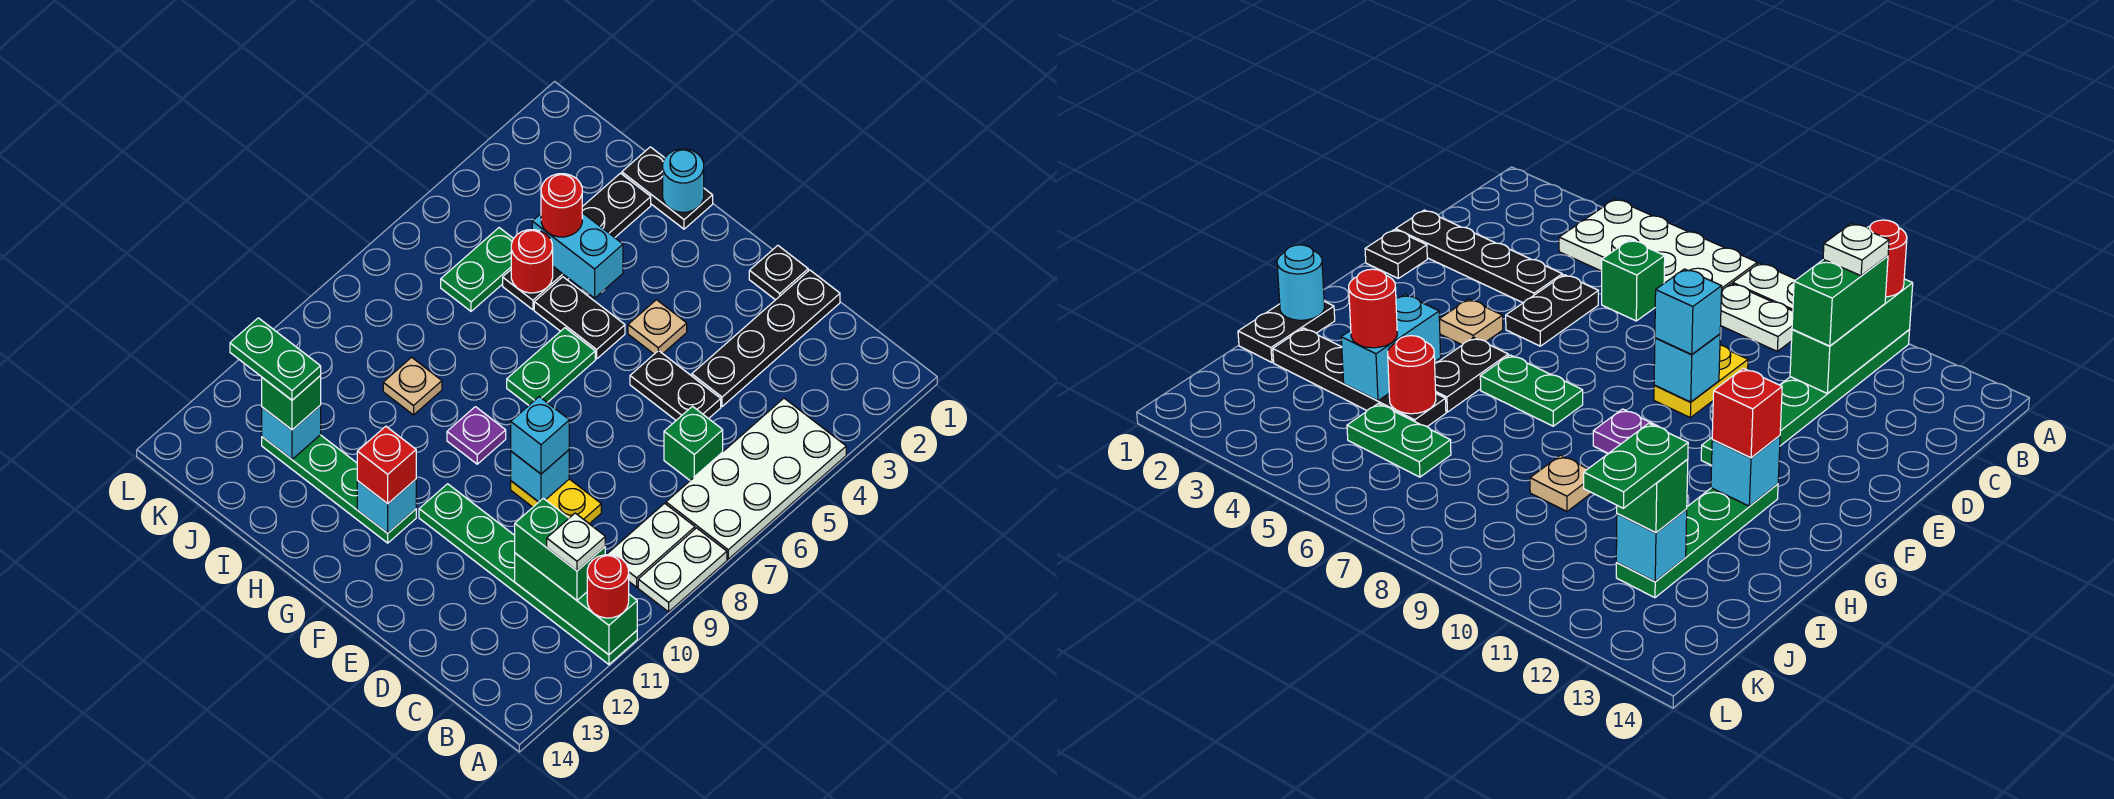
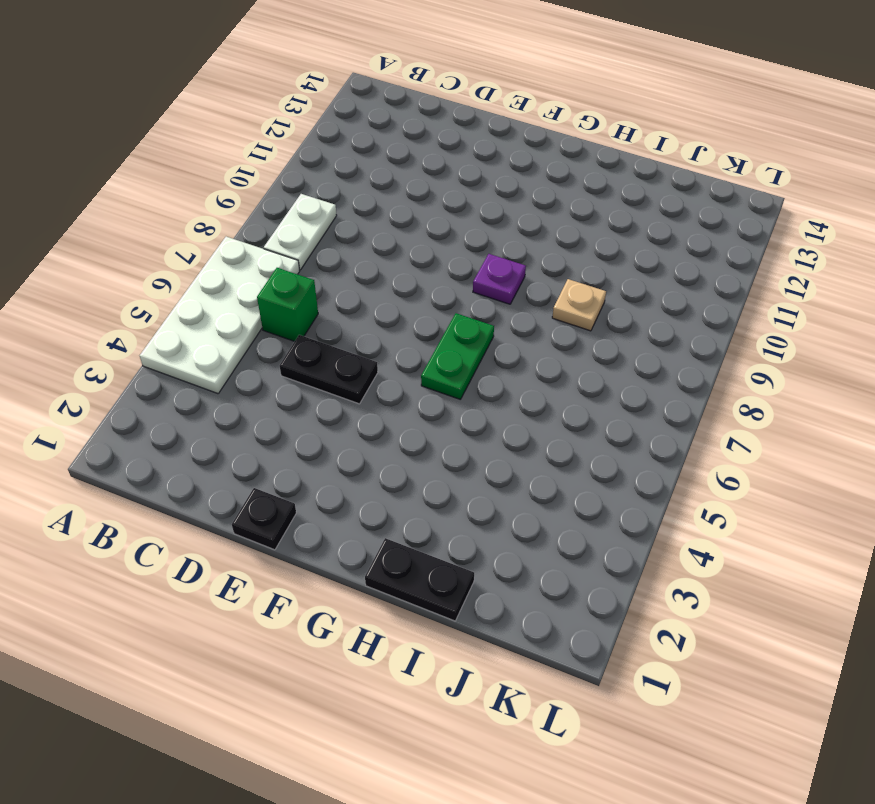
none -> white plate A8:A9 level 1
none -> green plate A11:F11 level 1
none -> black plate D1:D4 level 1
none -> yellow plate D9:E9 level 1

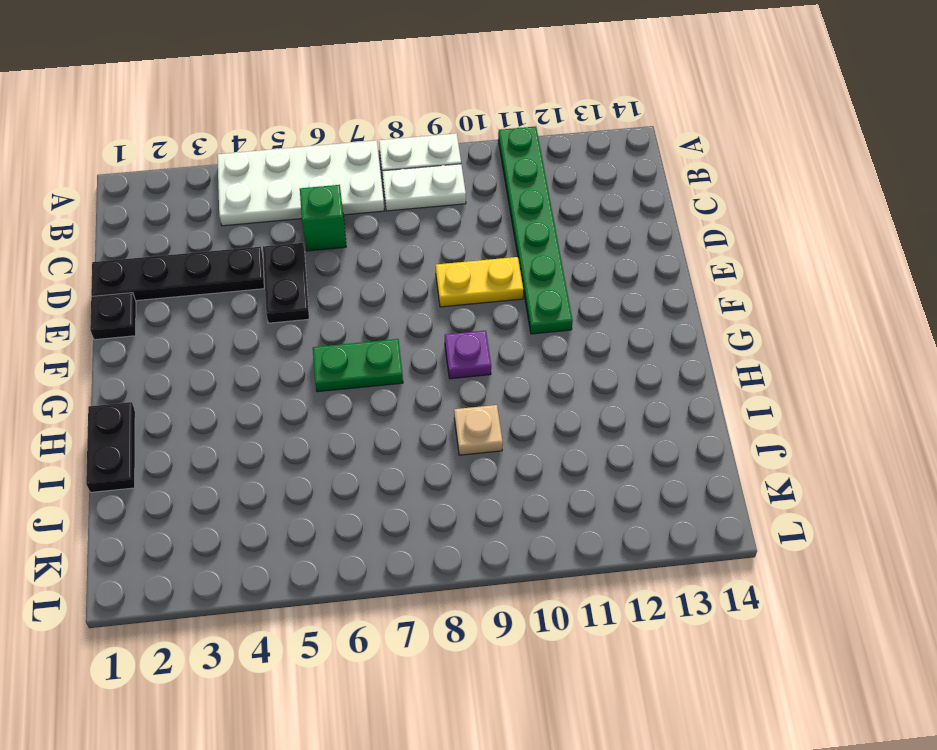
yellow plate E9:E10 level 1 -> yellow plate D9:E9 level 1
none -> tan plate F4 level 1
none -> black plate G5:H5 level 1
none -> green plate G12:J12 level 1
none -> black plate I2:I5 level 1

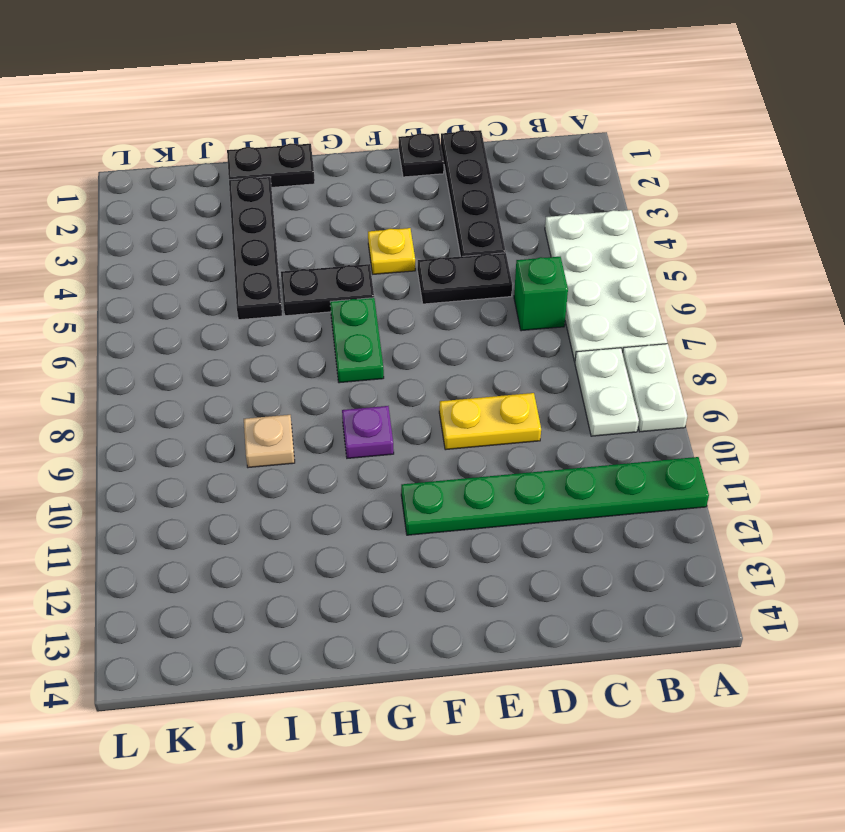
yellow plate F4 level 1 -> tan plate F4 level 1
none -> green plate G12:J12 level 1
none -> green plate J5:J6 level 1
none -> green brick A11:C11 level 2
none -> cyan brick E9 level 2

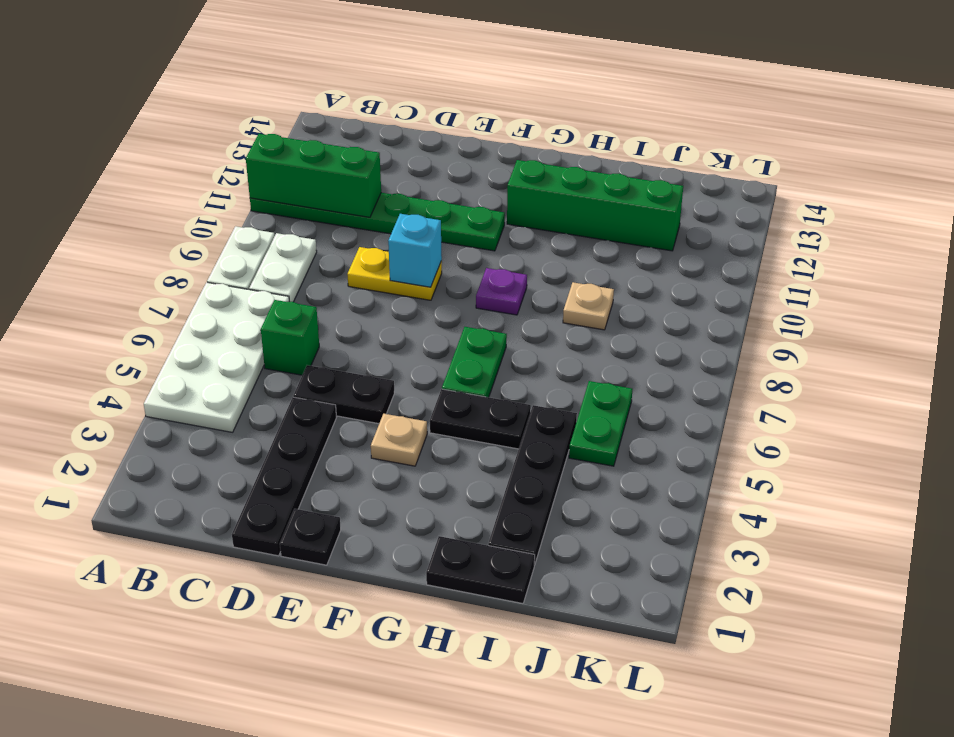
green brick G12:J12 level 1 -> green plate G12:J12 level 1
none -> cyan brick G12 level 2
none -> cyan round brick H1 level 2
none -> cyan brick H4:I4 level 2
none -> red round brick I5 level 2

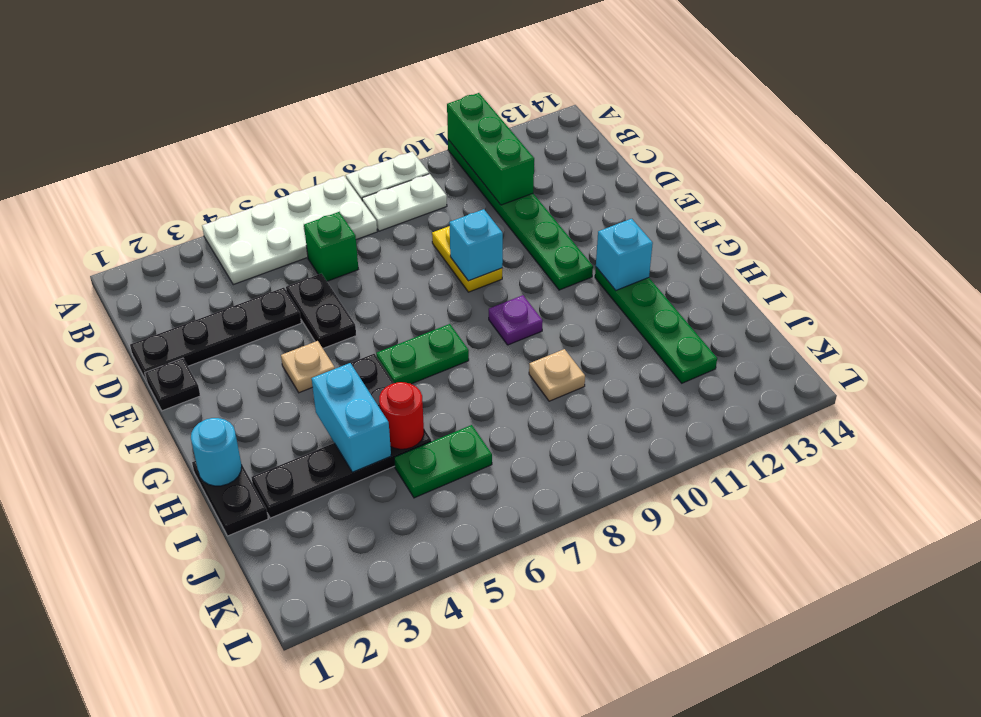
none -> cyan brick J12 level 2
none -> red round brick A11 level 3
none -> green brick B11:C11 level 3
none -> cyan brick E9 level 3

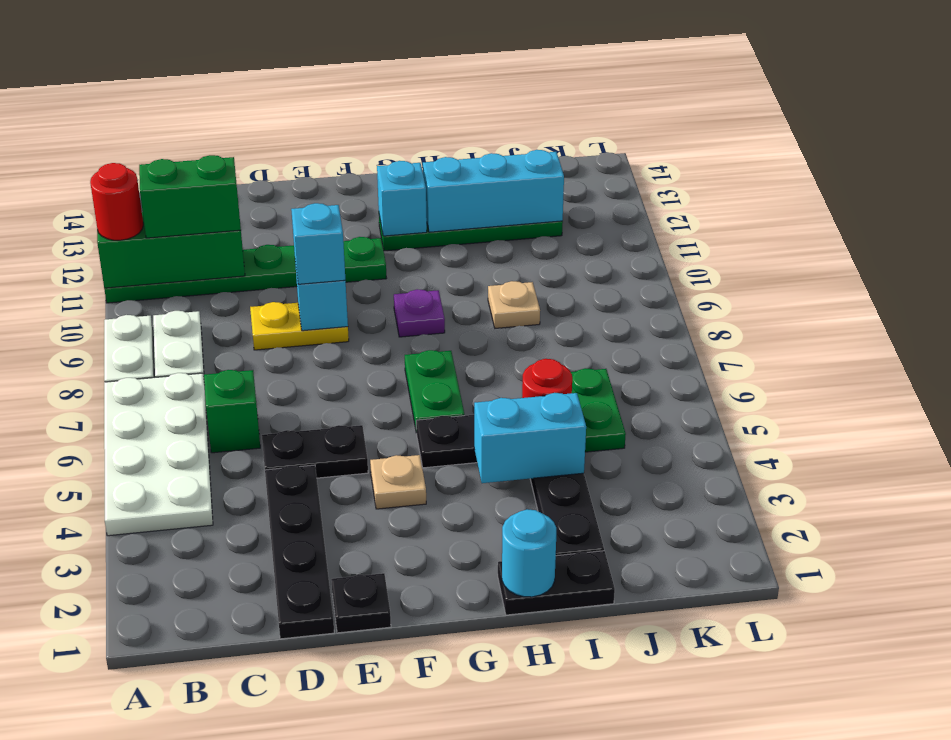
cyan brick H12:J12 level 2 -> cyan brick J12 level 2
none -> red brick G12 level 3
none -> red round brick I4 level 3
none -> green brick J12 level 3
none -> white plate B11 level 4

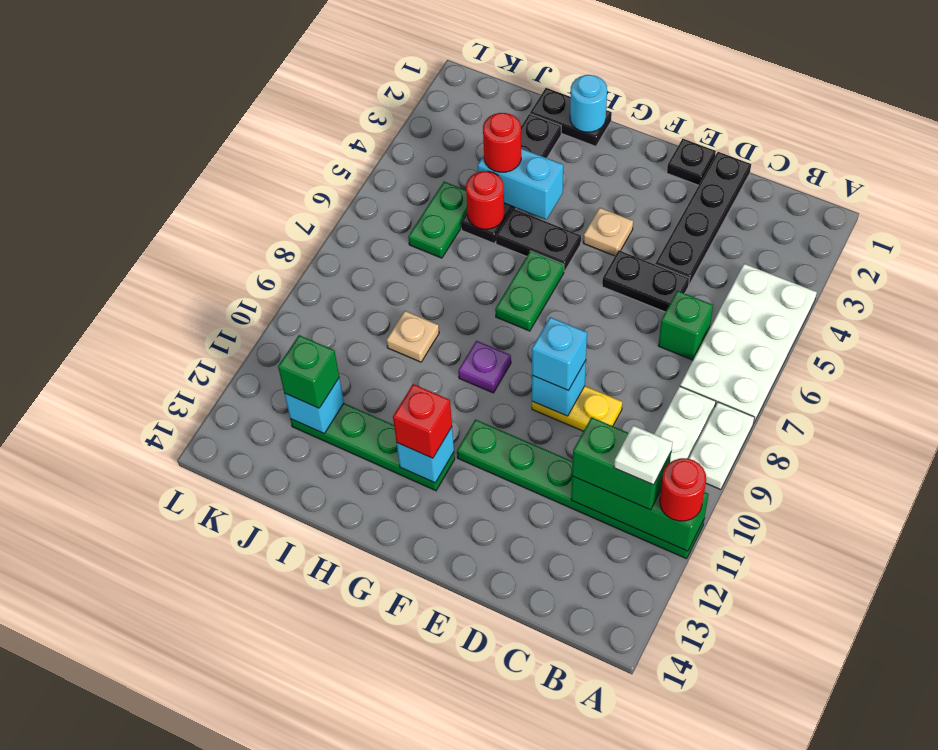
none -> green plate J12:K12 level 4

